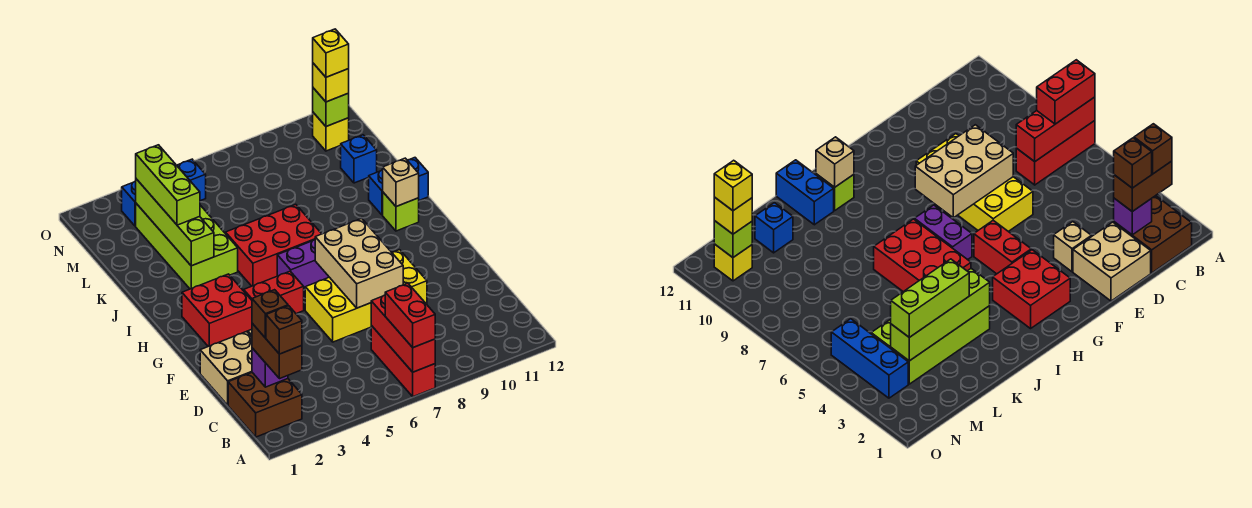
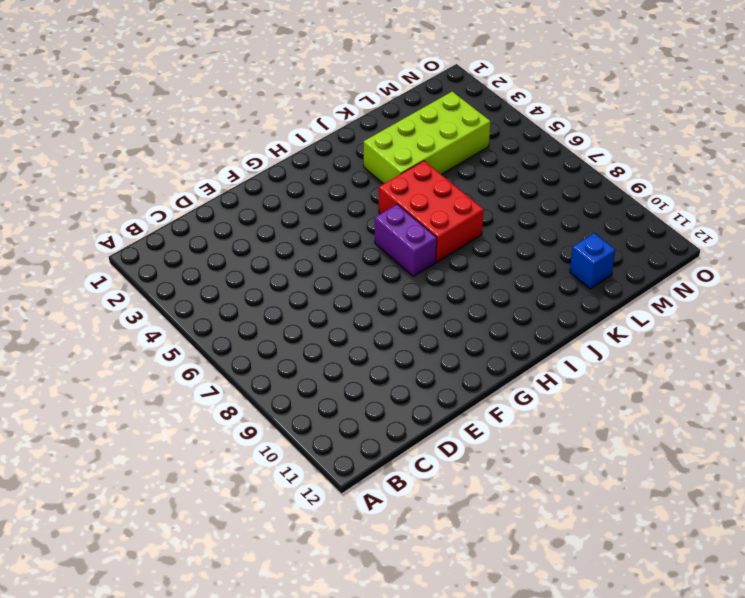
none -> red brick A7:C7 level 1
none -> brown brick B1:C2 level 1
none -> tan brick D1:E2 level 1

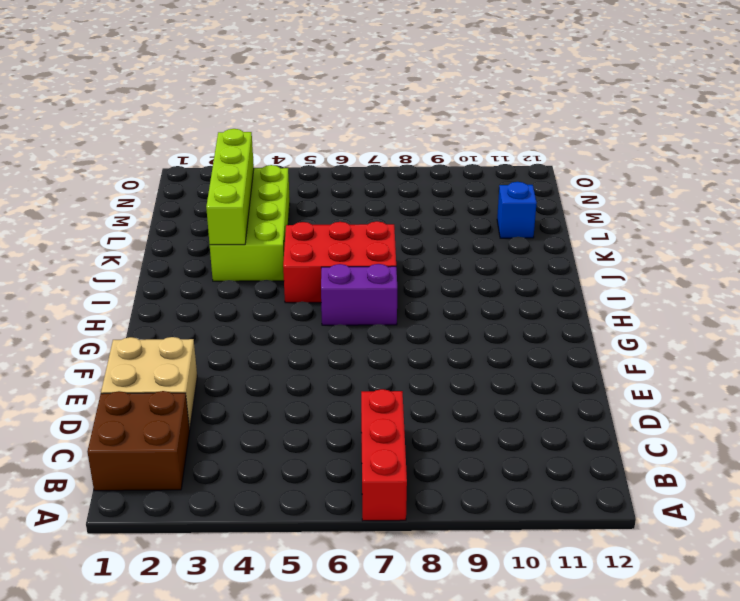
none -> tan brick E3 level 1
none -> yellow brick E6:F9 level 1
none -> red brick G2:H3 level 1

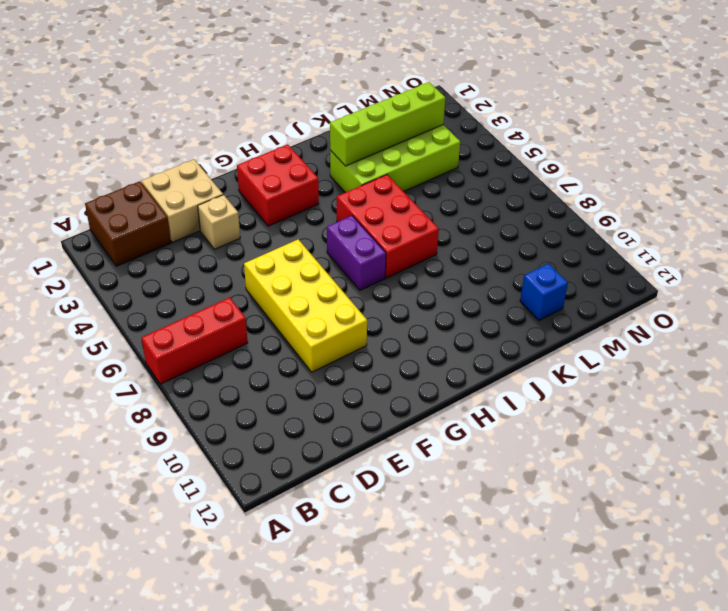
none -> red brick G4:G5 level 1
none -> lime brick I11 level 1
none -> blue brick J11:J12 level 1

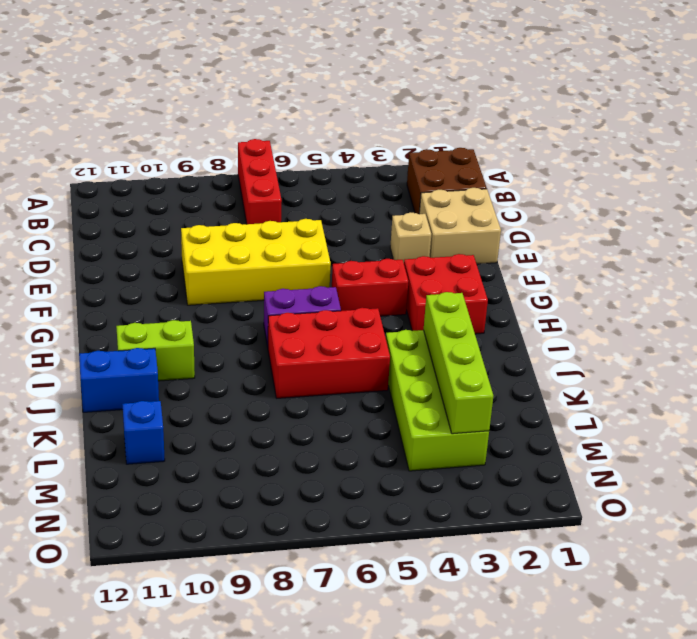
lime brick I10:I11 level 1 -> lime brick I11 level 1
none -> blue brick N3:N5 level 1
none -> yellow brick N11 level 1
none -> red brick A7:C7 level 2

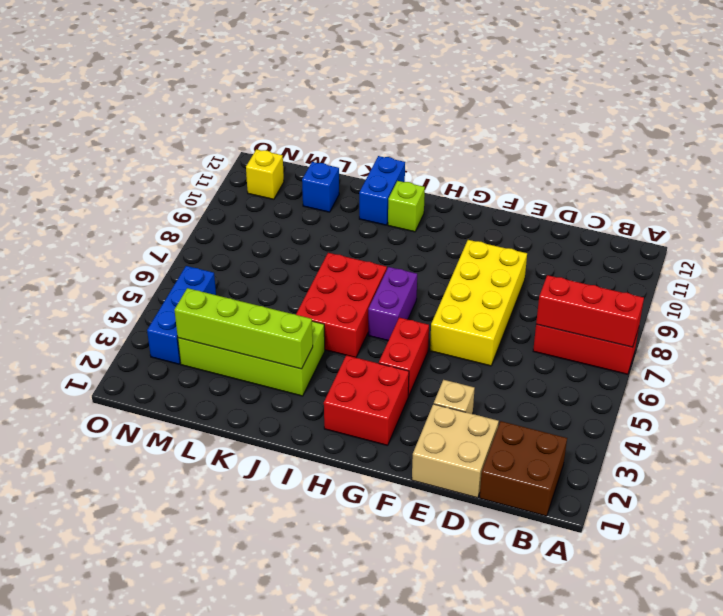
none -> purple brick C2 level 2
none -> tan brick E7:G8 level 2
none -> tan brick I11 level 2

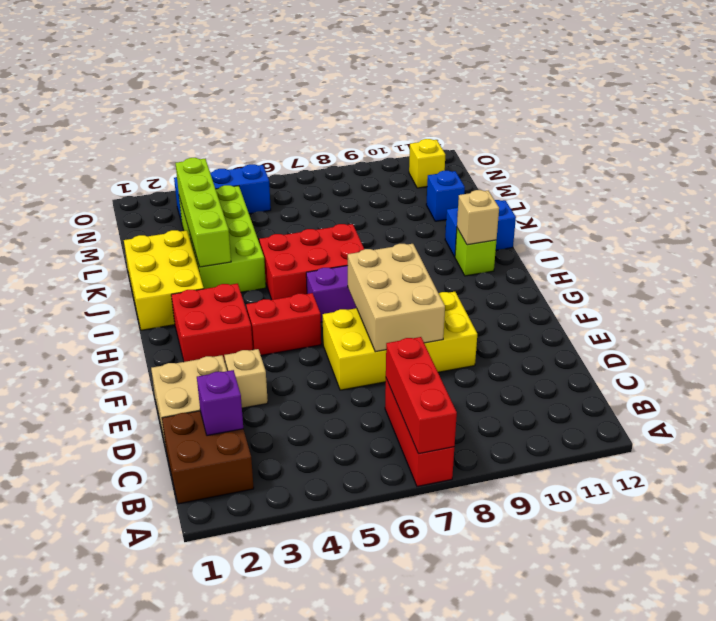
yellow brick I1:K2 level 1 -> none
none -> lime brick N11 level 2
none -> red brick A7:B7 level 3
none -> brown brick B2:C2 level 3

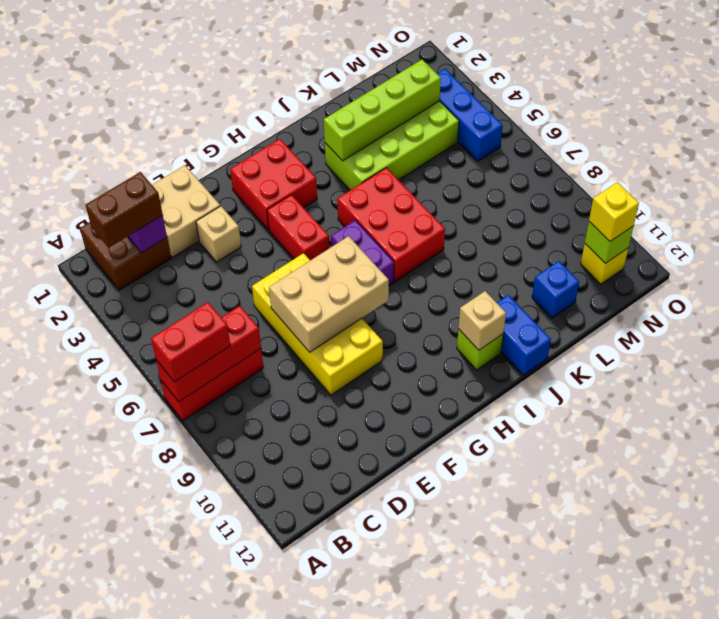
none -> lime brick K3:M3 level 3
none -> brown brick B2 level 4
none -> brown brick C2 level 4

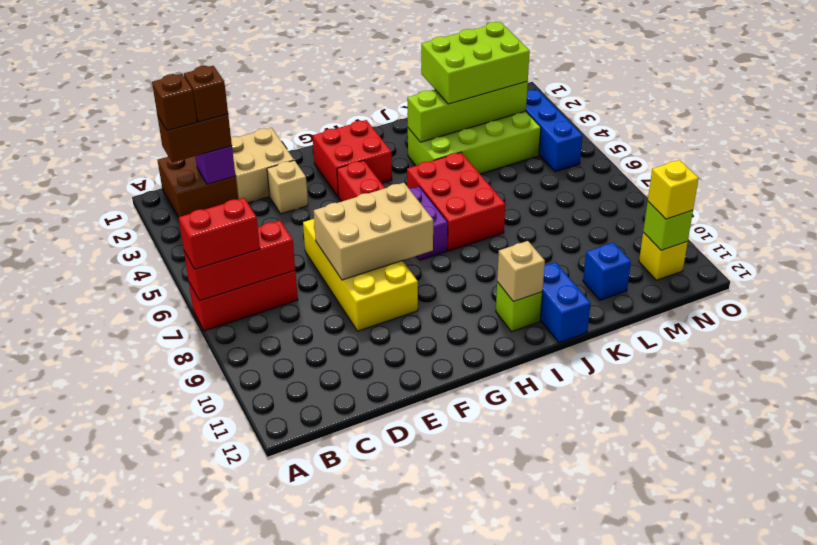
lime brick K2:M3 level 3 -> lime brick K3:M3 level 3
none -> yellow brick N11 level 4

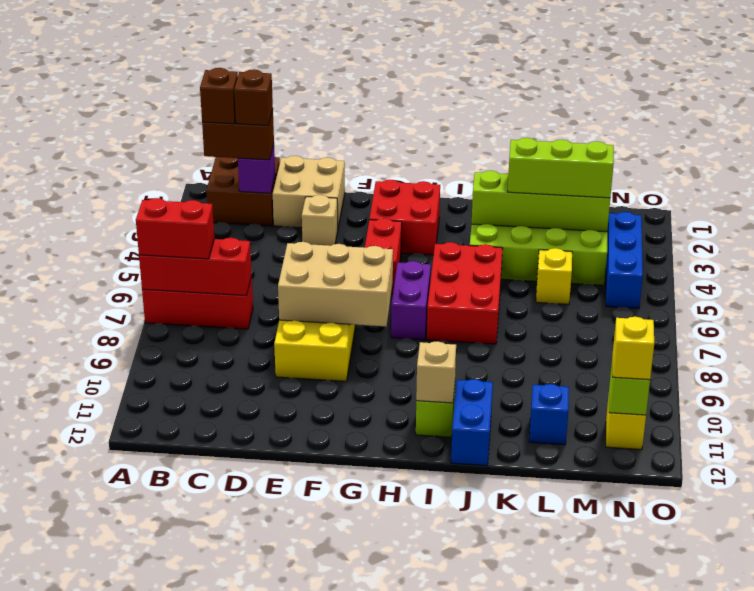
yellow brick L5 level 1 -> yellow brick N11 level 4

